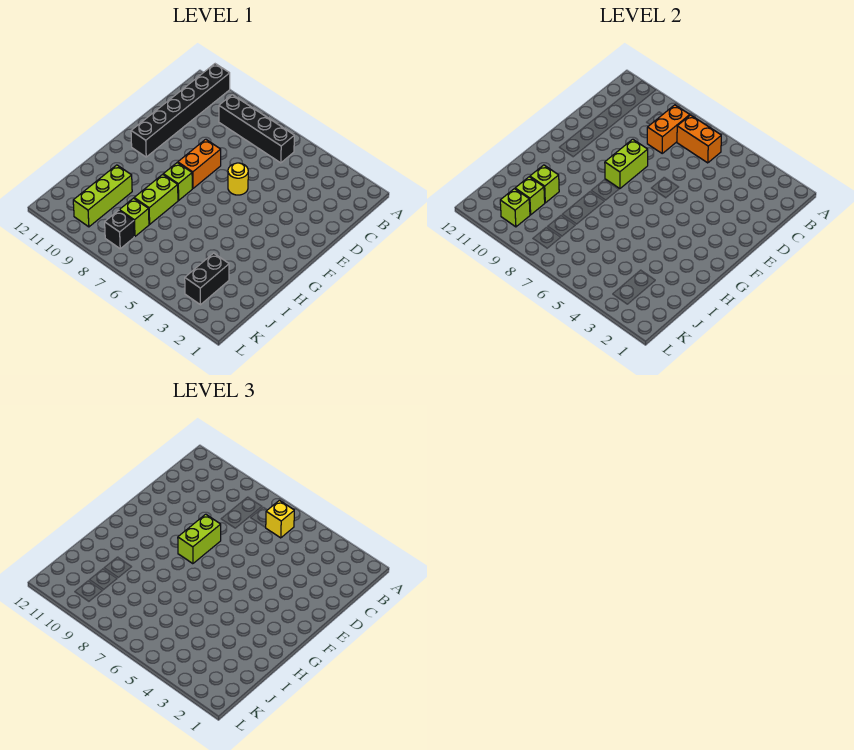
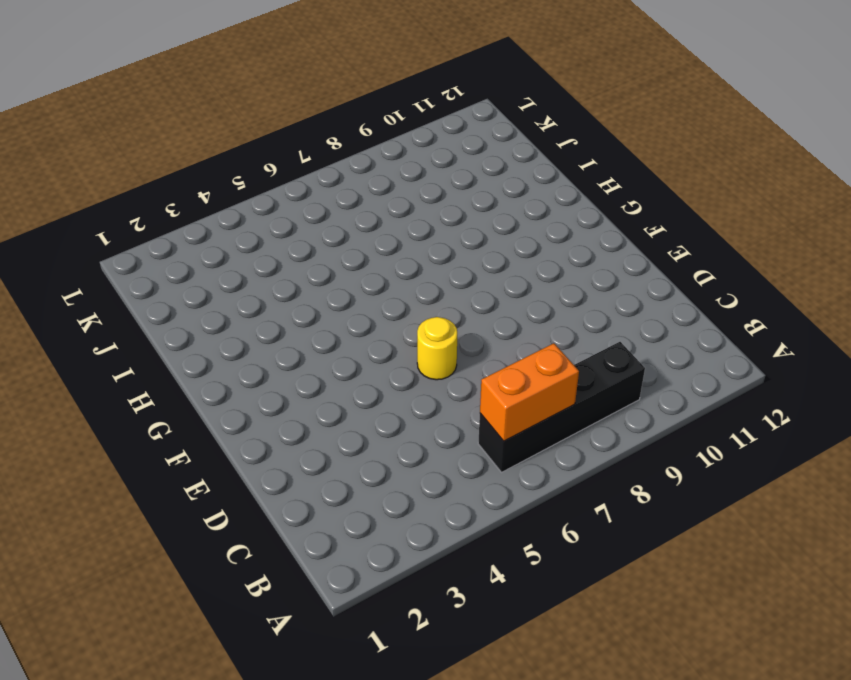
none -> black brick A11:F11 level 1
none -> orange brick E8:F8 level 1
none -> lime brick G8 level 1

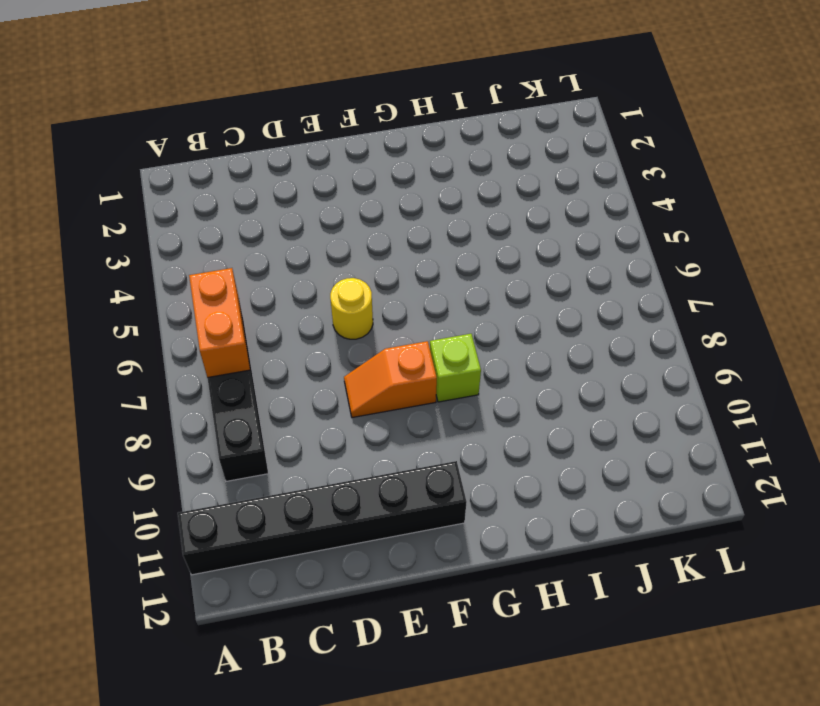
orange slope E8:F8 level 1 top F -> orange brick E8:F8 level 1
none -> lime brick H8:I8 level 1
none -> lime brick I10:K10 level 1
none -> black brick J3:K3 level 1

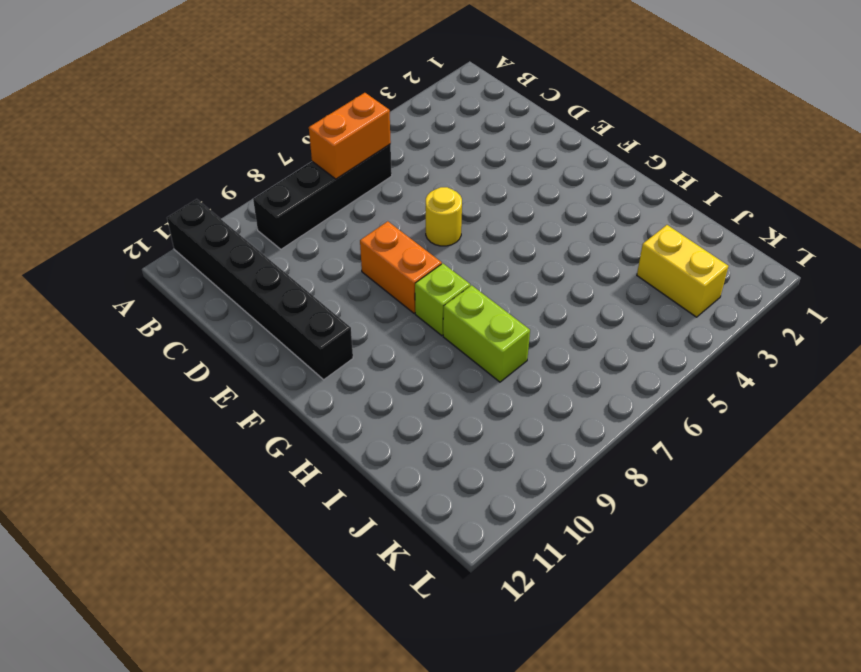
yellow brick J3:K3 level 1 -> black brick J3:K3 level 1
none -> lime brick I10:K10 level 1
none -> lime brick J8 level 1
none -> black brick K8 level 1

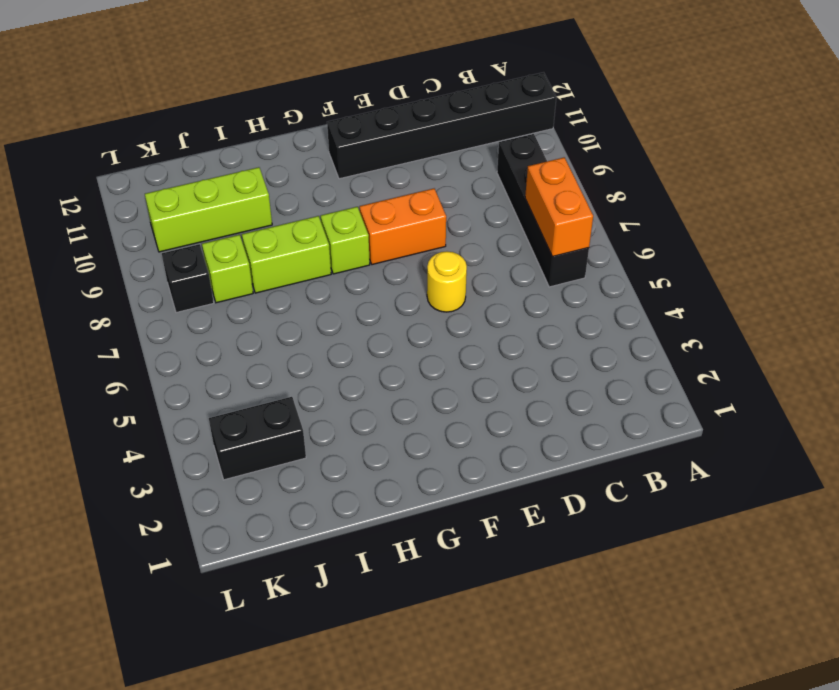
none -> orange brick B8:C8 level 2
none -> lime brick E8:F8 level 2
none -> lime brick I10 level 2

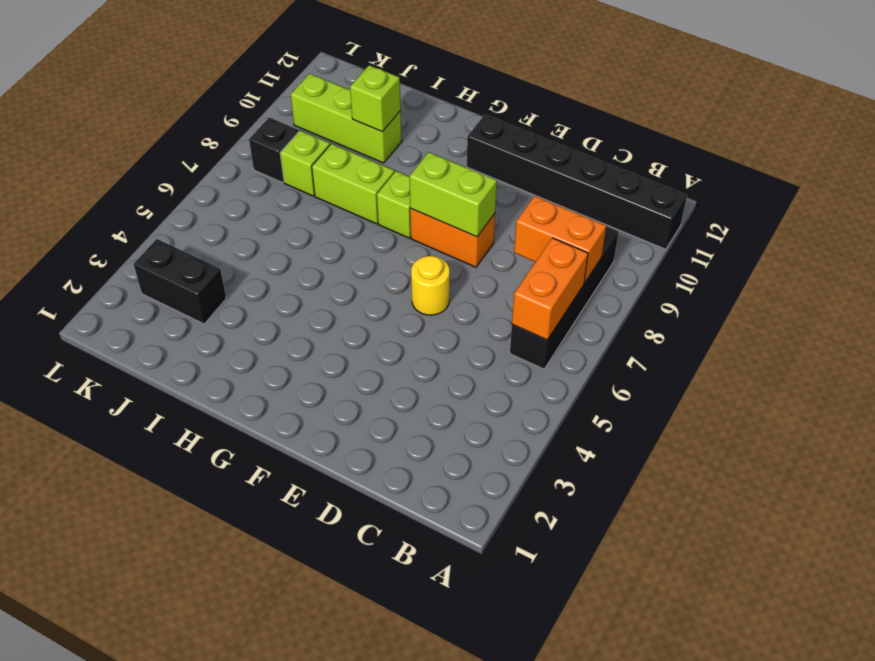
none -> lime brick J10 level 2
none -> lime brick K10 level 2
none -> yellow brick B6 level 3

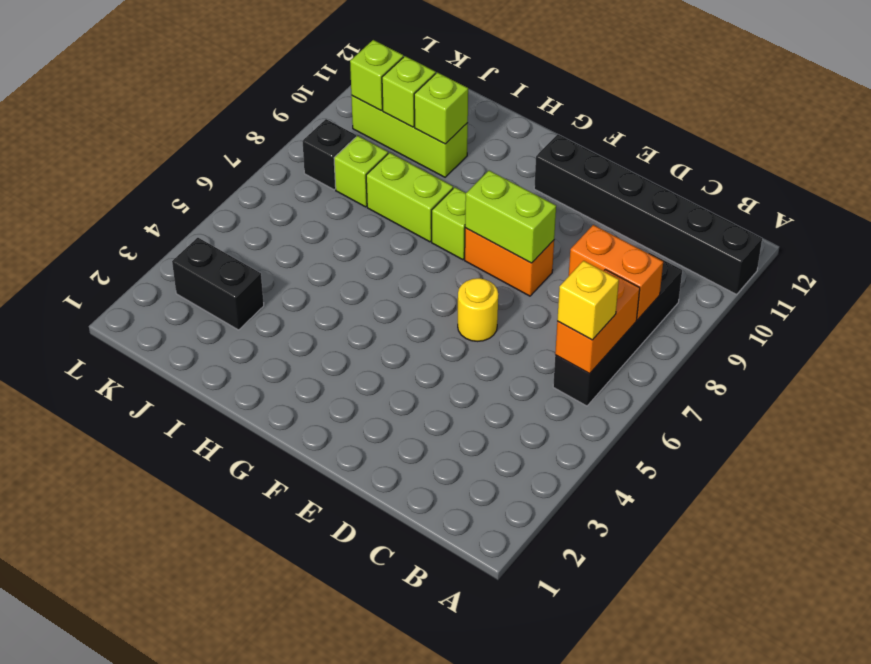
none -> lime brick E8:F8 level 3

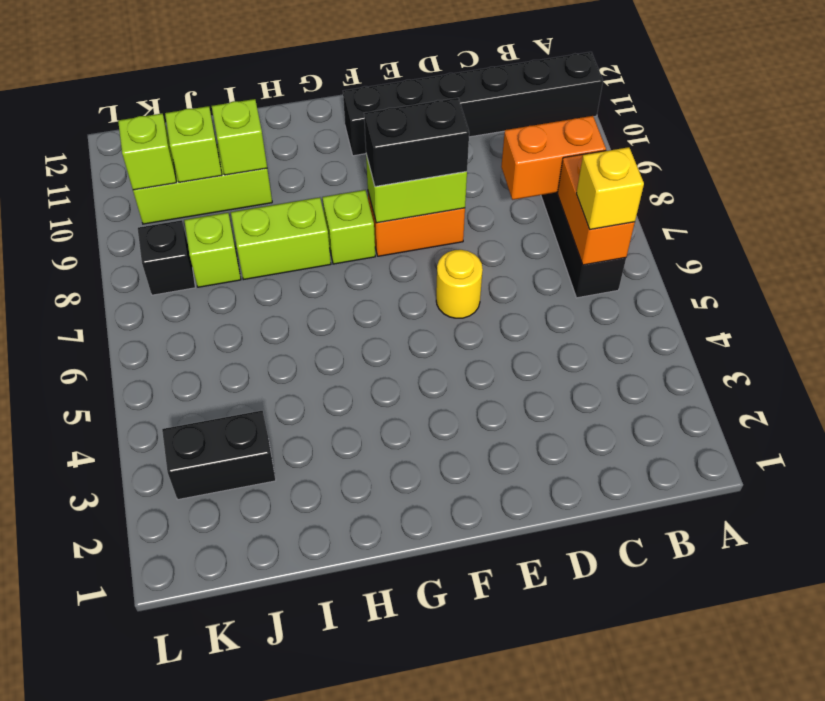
black brick E8:F8 level 3 -> lime brick E8:F8 level 3

